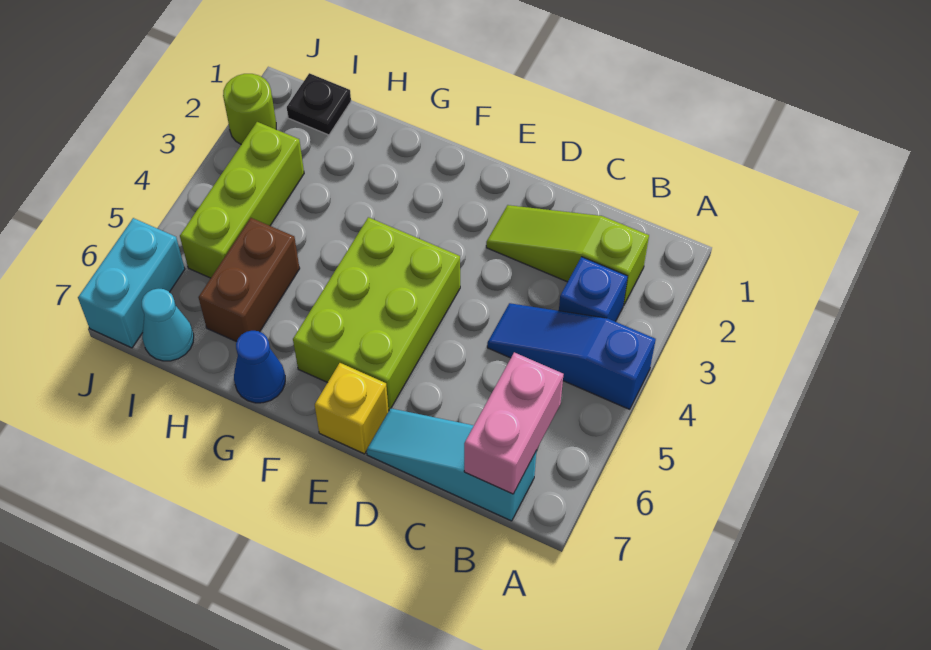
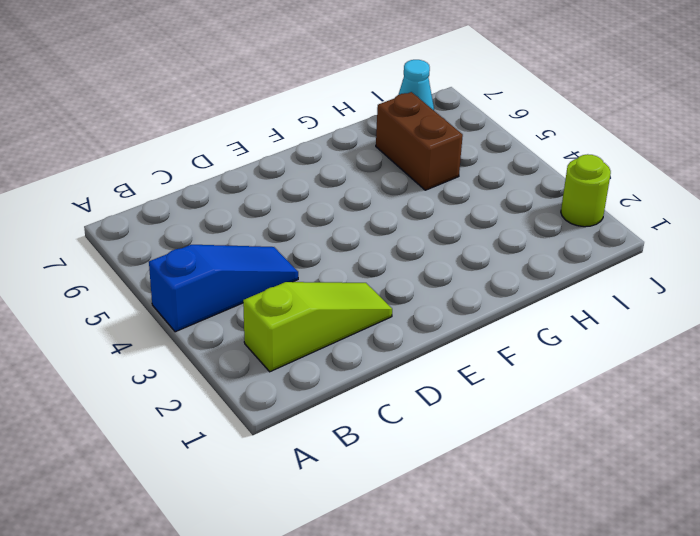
none -> blue brick B3 level 1
none -> cyan slope B7:D7 level 1 top B
none -> lime brick E4:F6 level 1

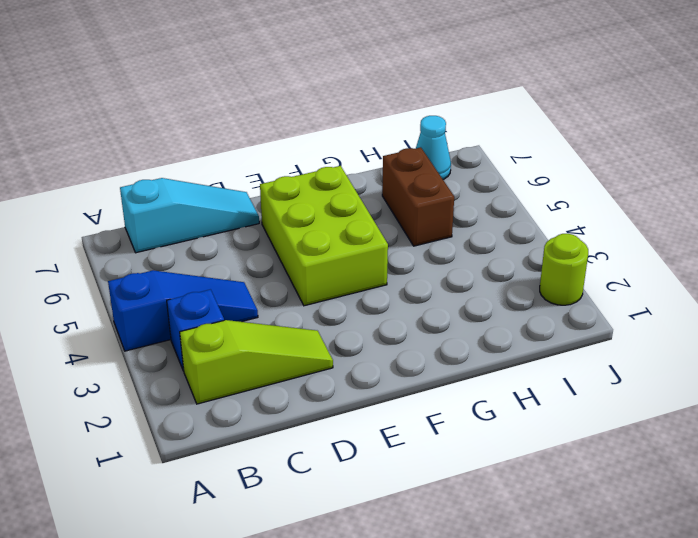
none -> yellow brick E7 level 1
none -> blue cone G7 level 1
none -> black plate I1 level 1

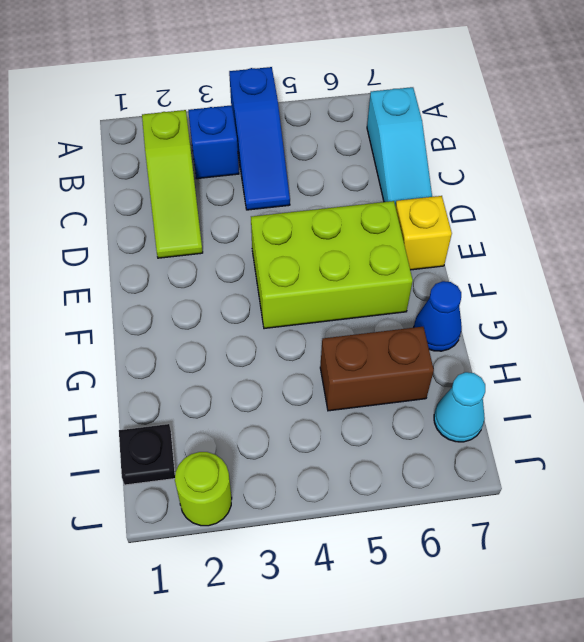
none -> lime brick I3:I5 level 1
none -> cyan brick J6:J7 level 1
none -> pink brick B6:B7 level 2

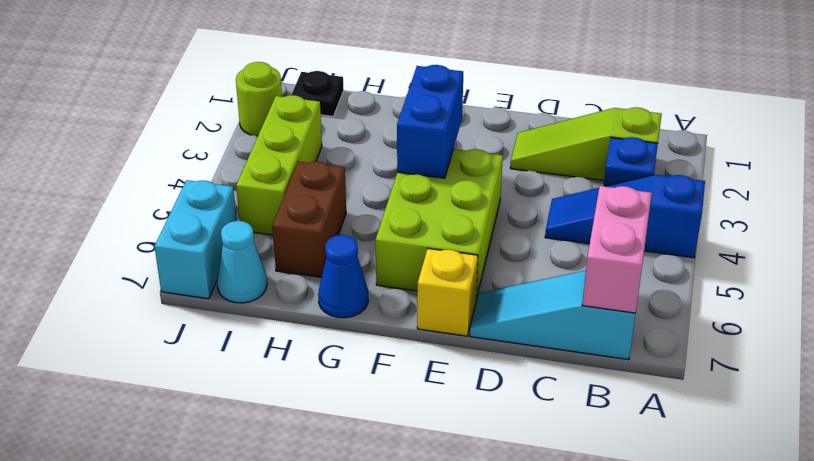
blue brick F3:F4 level 2 -> none

